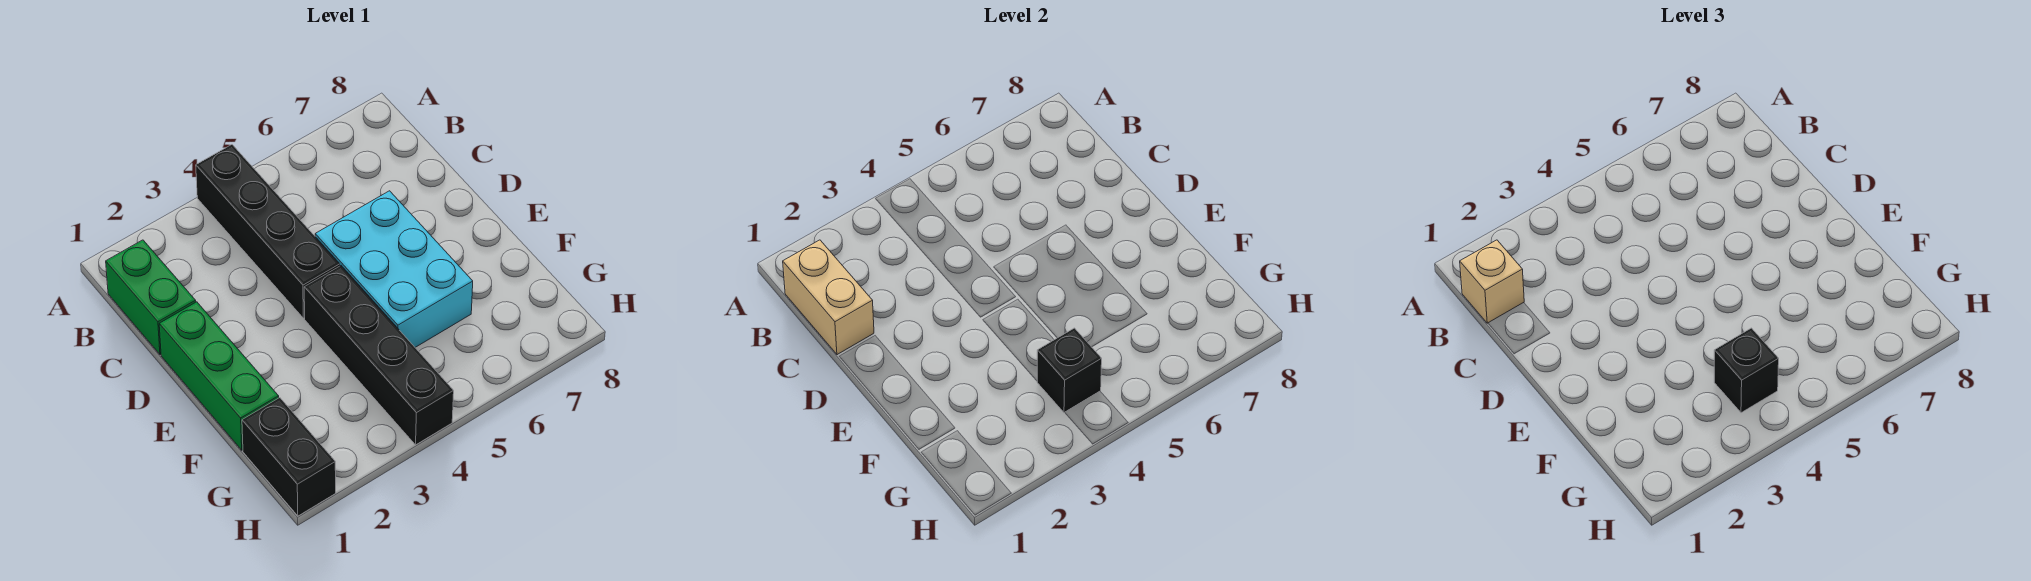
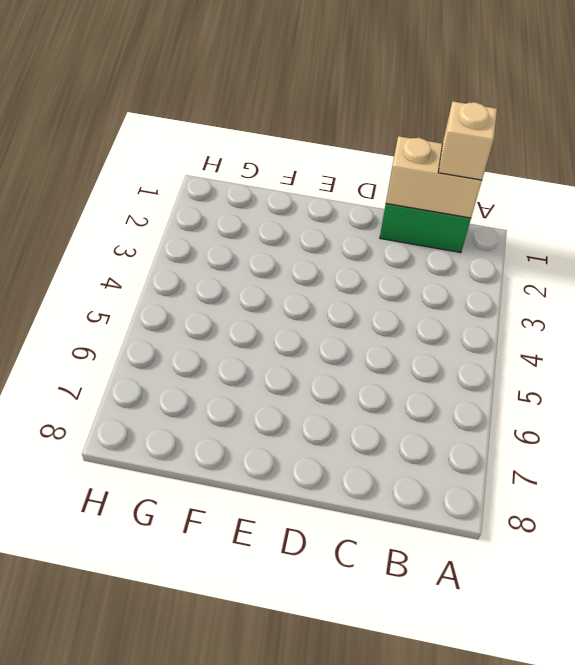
none -> black brick A4:D4 level 1
none -> green brick D1:F1 level 1

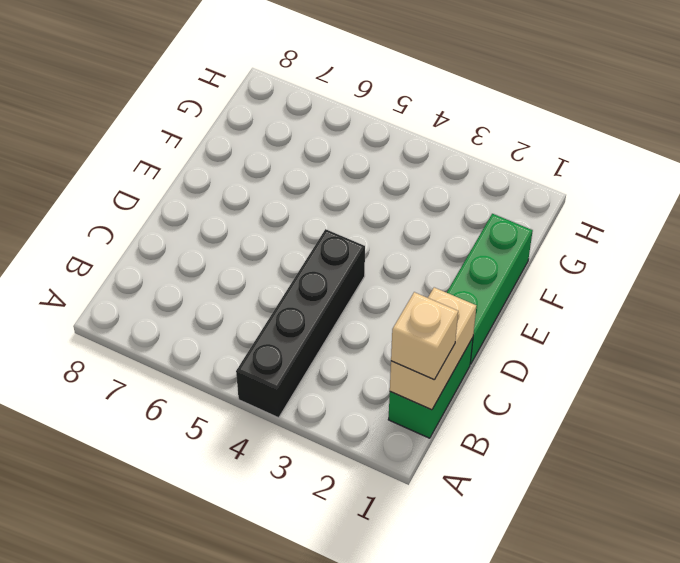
none -> cyan brick D5:F6 level 1
none -> black brick E4:H4 level 1

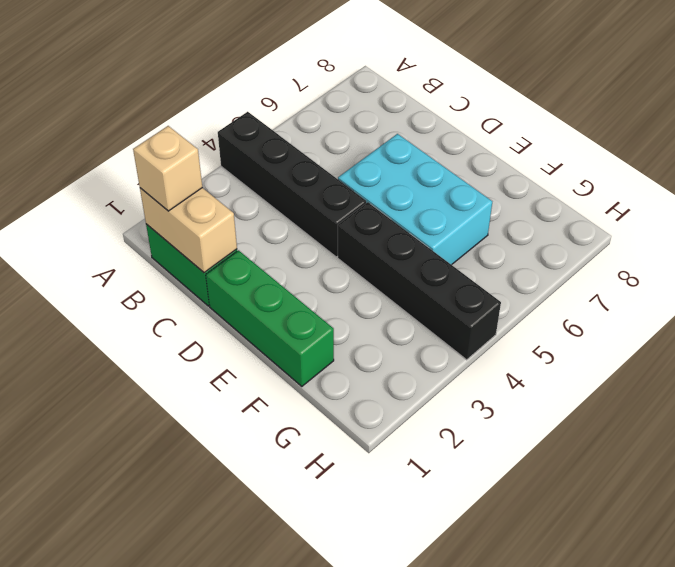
none -> black brick G1:H1 level 1
none -> black brick G4 level 2

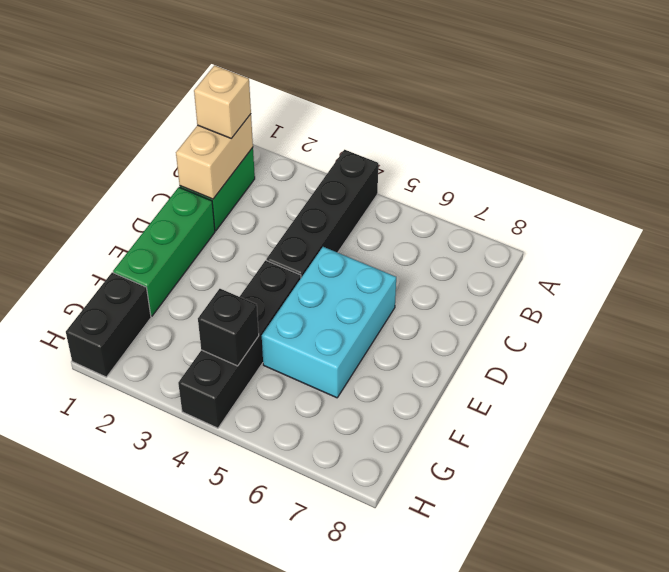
none -> black brick G4 level 3

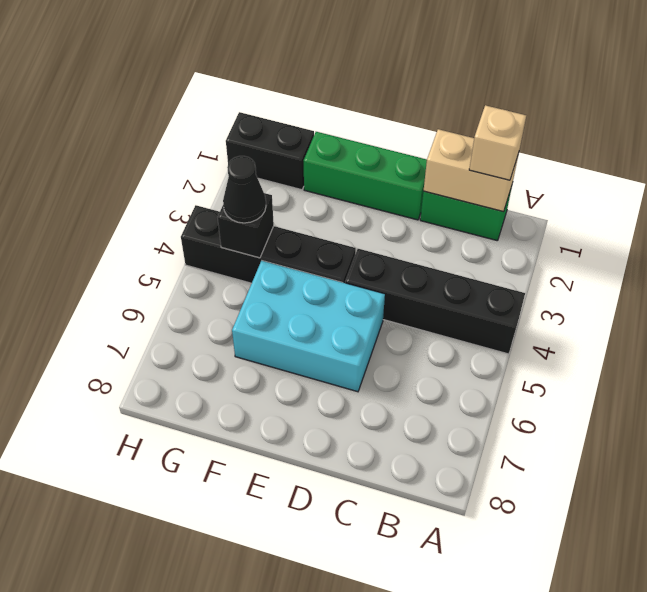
black cone G4 level 3 -> black brick G4 level 3

